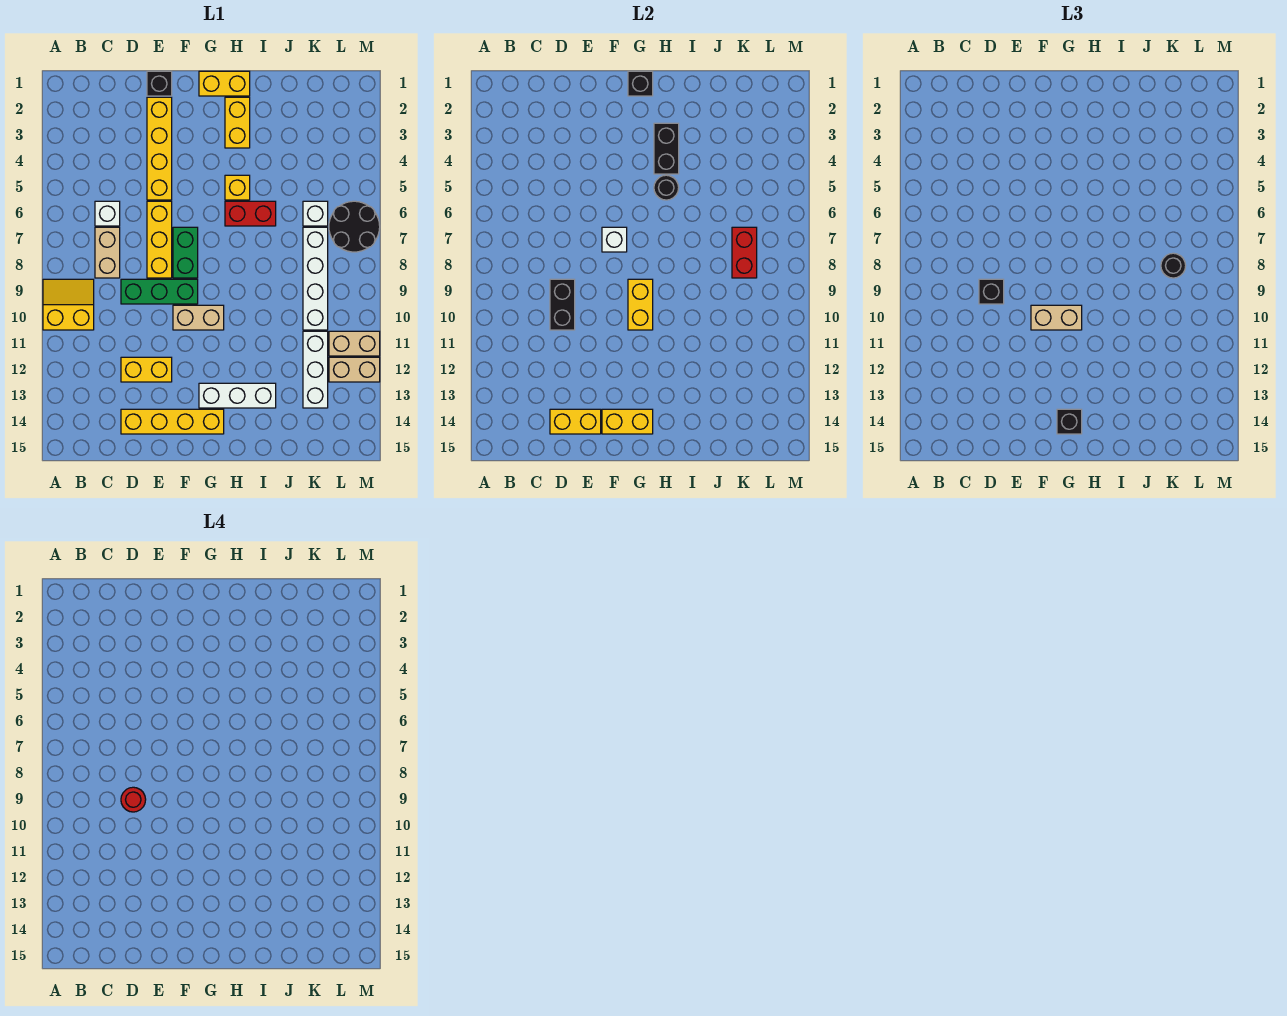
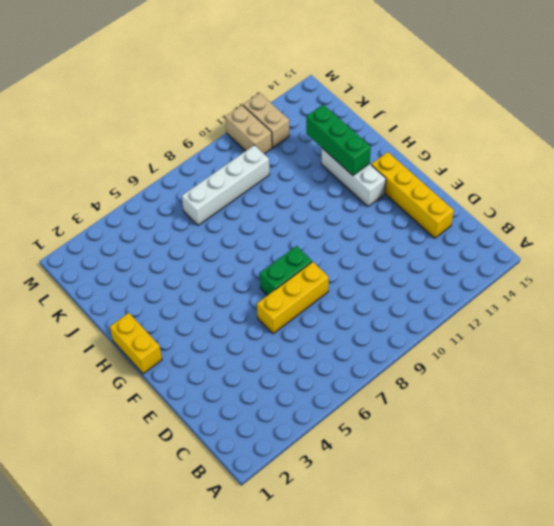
green brick H13:J13 level 2 -> green brick D9:F9 level 1
none -> yellow slope A9:B10 level 1 top 10
none -> white brick C6 level 1
none -> tan brick C7:C8 level 1
none -> yellow brick D12:E12 level 1

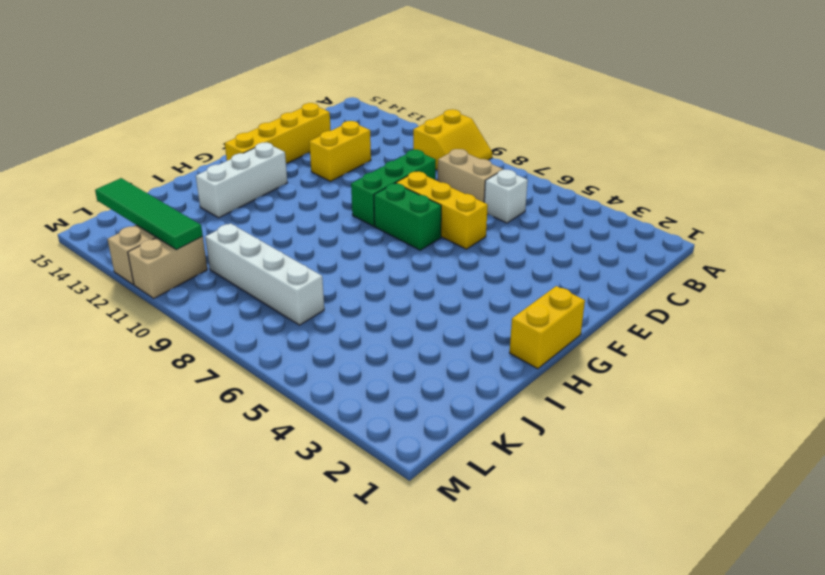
green tile L11:L14 level 2 -> none
none -> black brick E1 level 1
none -> yellow brick E2:E5 level 1
none -> tan brick F10:G10 level 1
none -> yellow brick H2:H3 level 1

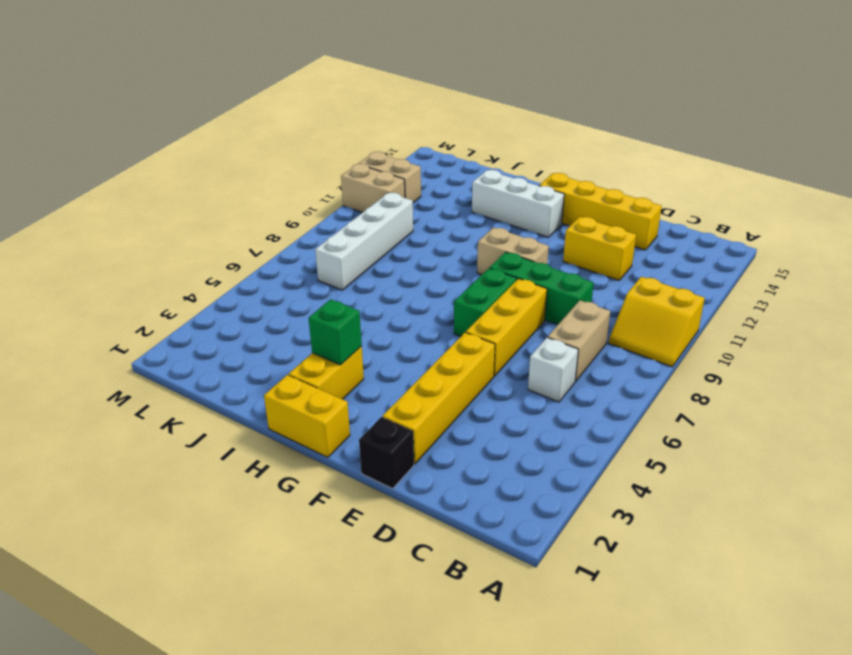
green brick H3 level 2 -> black brick H3:H4 level 2
none -> yellow brick H5 level 1
none -> red brick H6:I6 level 1
none -> white brick K6 level 1
none -> white brick K11:K13 level 1

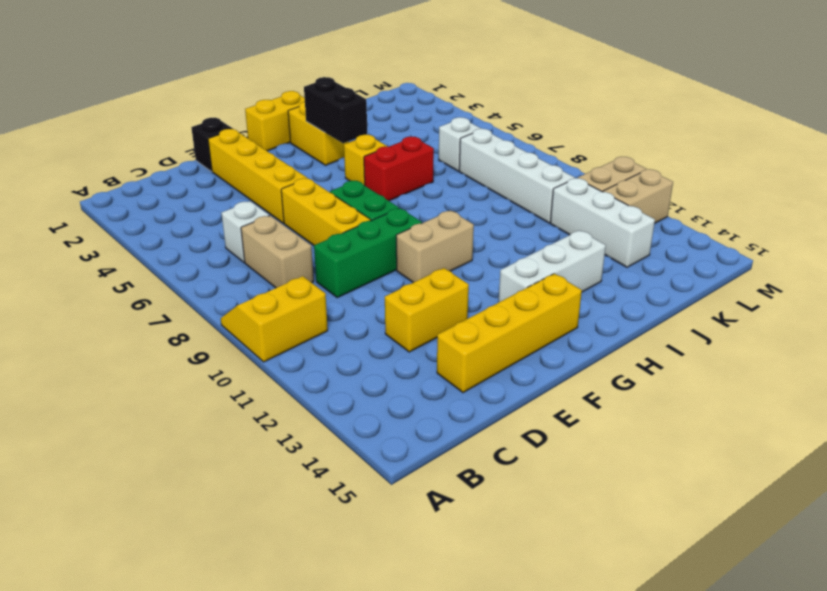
none -> black round brick L6:M7 level 1
none -> black brick D9:D10 level 2
none -> yellow brick D14:E14 level 2
none -> white brick F7 level 2

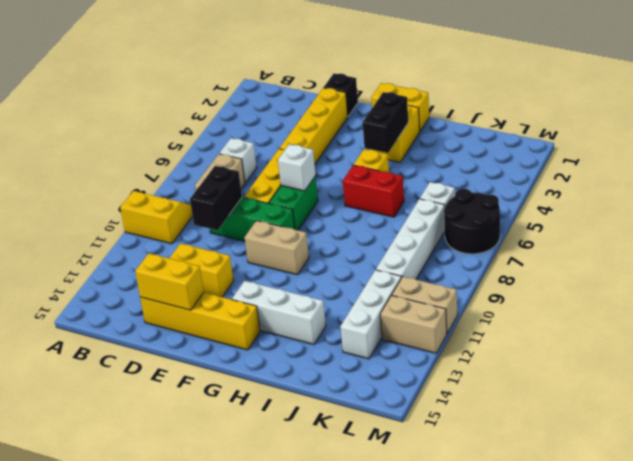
none -> yellow brick F14:G14 level 2
none -> black brick G1 level 2
none -> yellow brick G9:G10 level 2
none -> black round brick H5 level 2

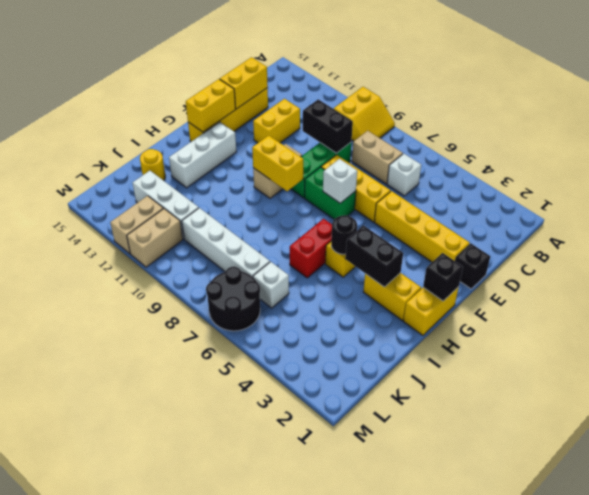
yellow round brick J14 level 1 -> none
none -> red brick K7:K8 level 2
none -> black brick D9 level 3
none -> tan brick F10:G10 level 3
none -> black brick G14 level 3

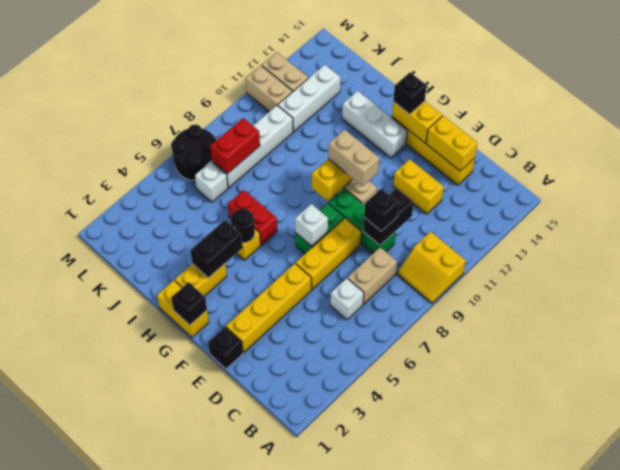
none -> black round brick K8 level 3
none -> red round brick D9 level 4

